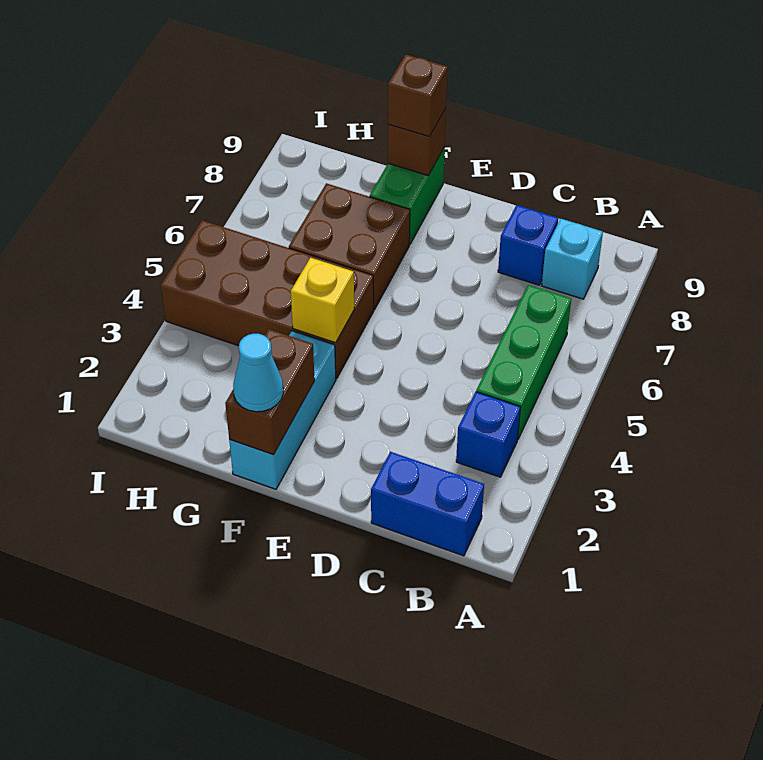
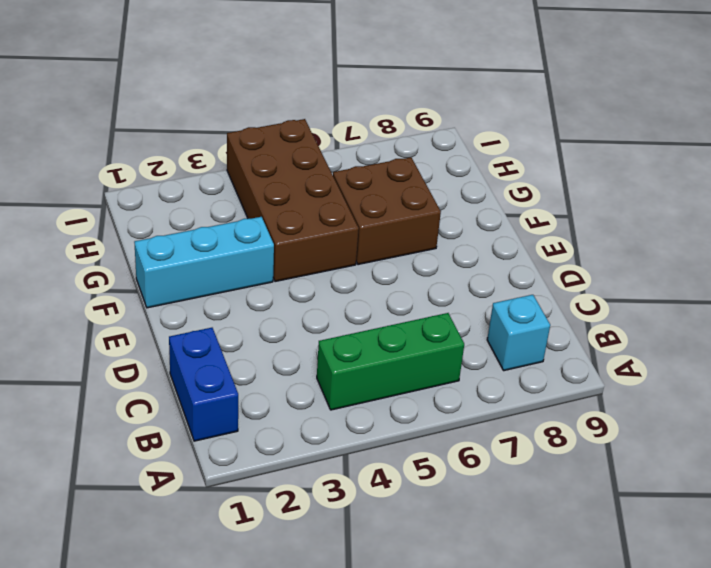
none -> blue brick B3 level 1
none -> blue brick C8 level 1
none -> green brick F8:F9 level 1

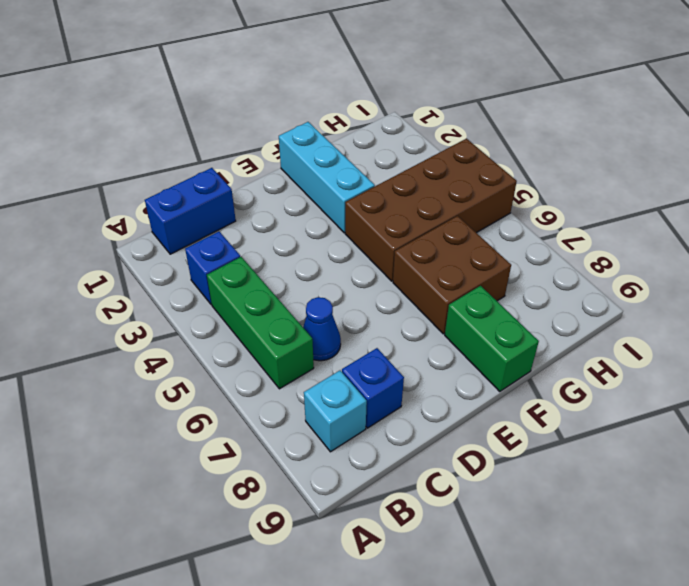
blue cone C6 level 1 -> none
none -> brown brick F1:F2 level 2
none -> yellow brick F4 level 2
none -> brown brick F9 level 2

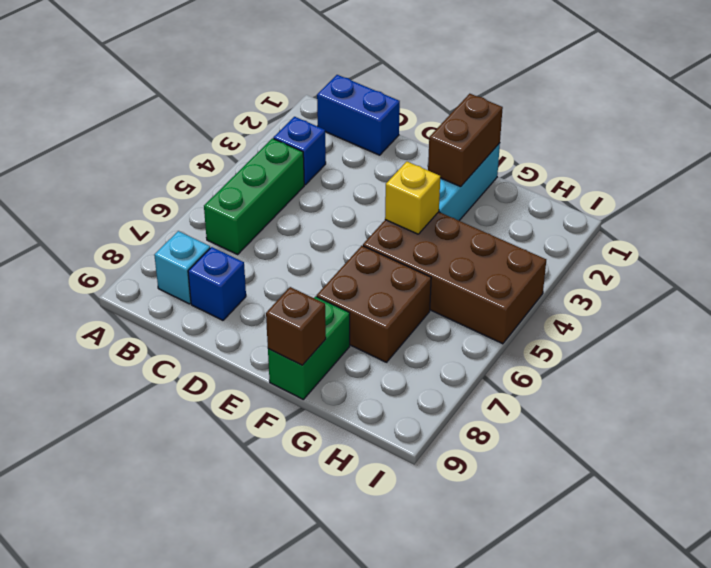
none -> cyan cone F1 level 3
none -> brown brick F9 level 3

